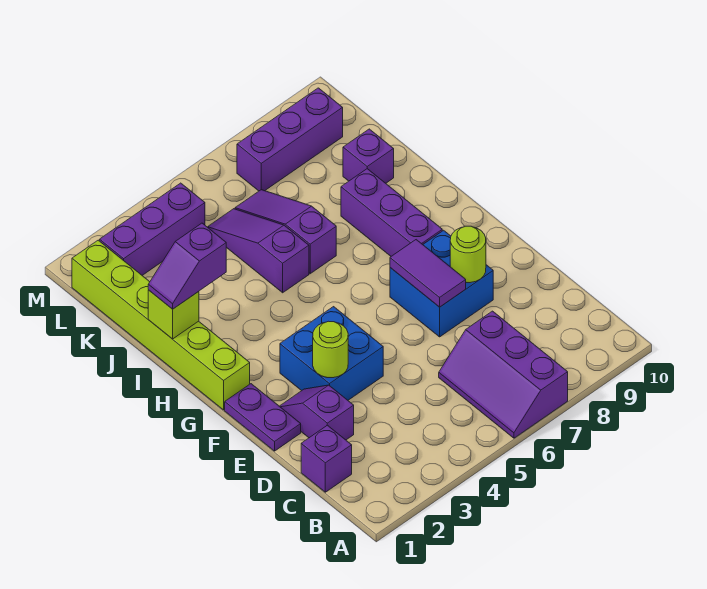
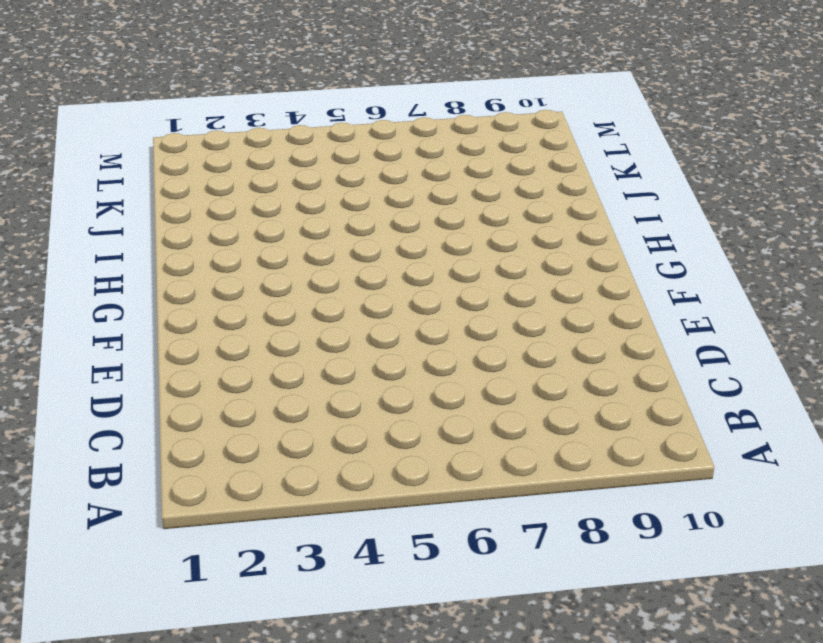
none -> purple slope A6:C7 level 1 top 7
none -> purple brick C1 level 1
none -> purple slope D2:E2 level 1 top D

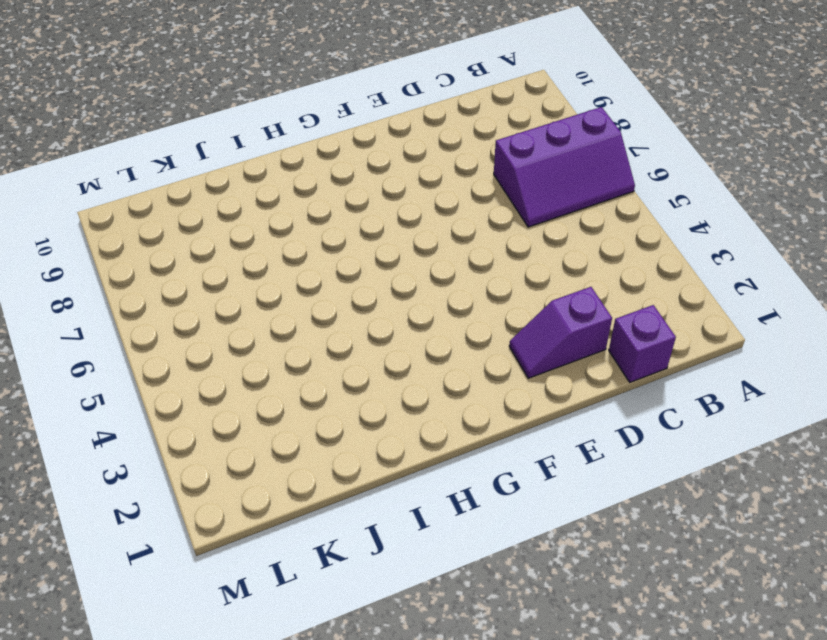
none -> purple plate E1:F1 level 1
none -> blue brick E3:F4 level 1
none -> blue brick E7:F8 level 1

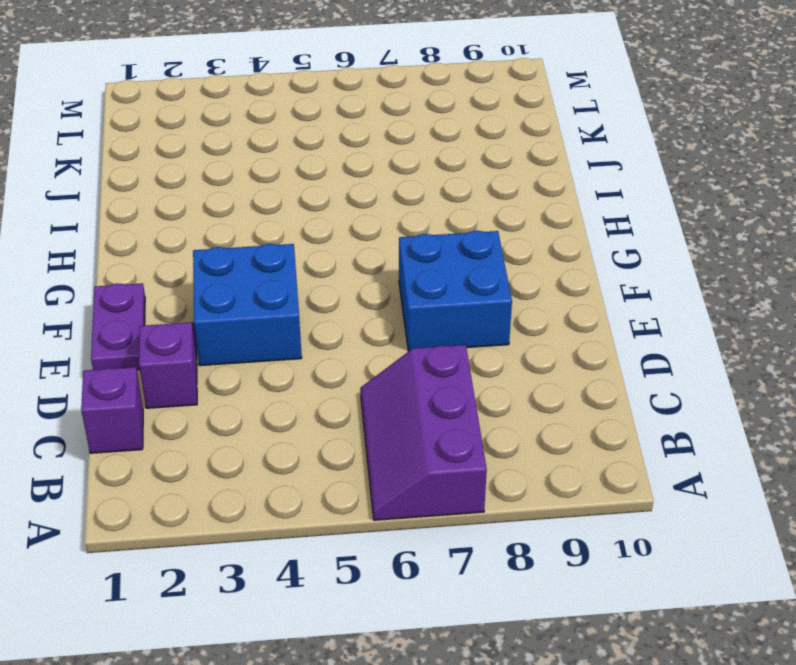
none -> lime brick G1:L1 level 1
none -> purple brick G8:I8 level 1
none -> purple slope I5:K5 level 1 top I

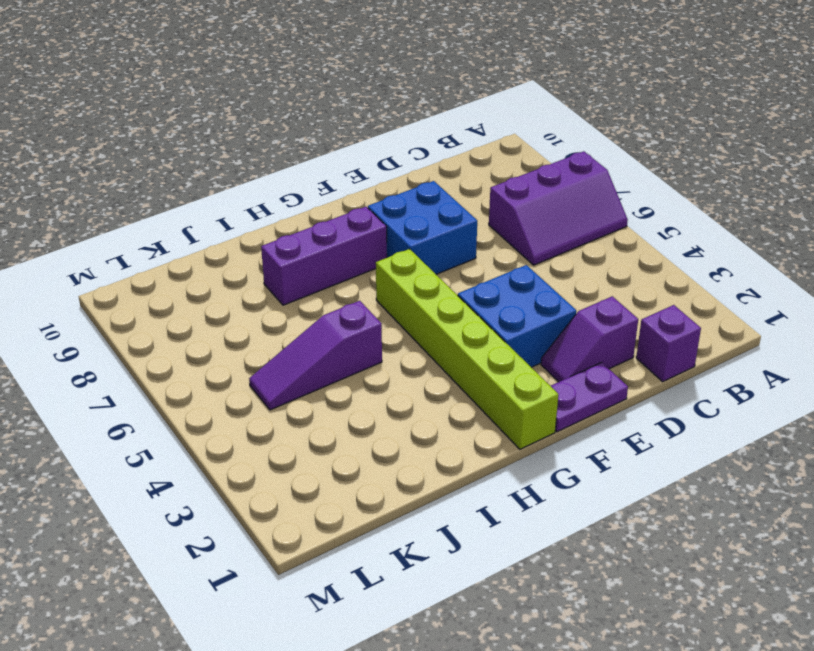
lime brick G1:G6 level 1 -> lime brick G1:L1 level 1
none -> purple slope I6:K6 level 1 top I
none -> purple brick J9 level 1
none -> purple brick L2:L4 level 1

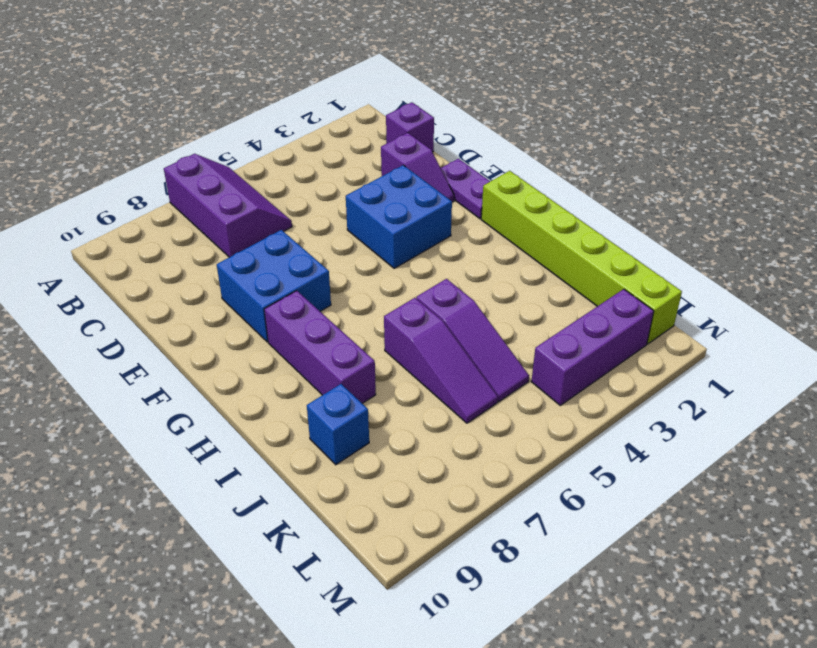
blue brick J9 level 1 -> purple brick J9 level 1
none -> purple brick L7:L9 level 1
none -> lime round brick E3 level 2
none -> purple tile E7:F7 level 2

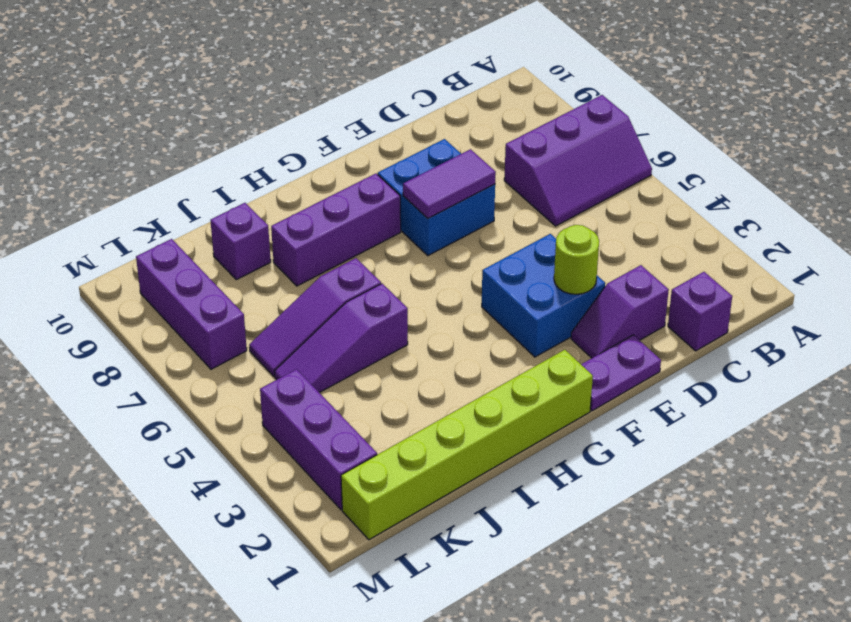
none -> lime round brick E8 level 2
none -> lime brick I1 level 2
none -> purple slope I1:I2 level 3 top 2

